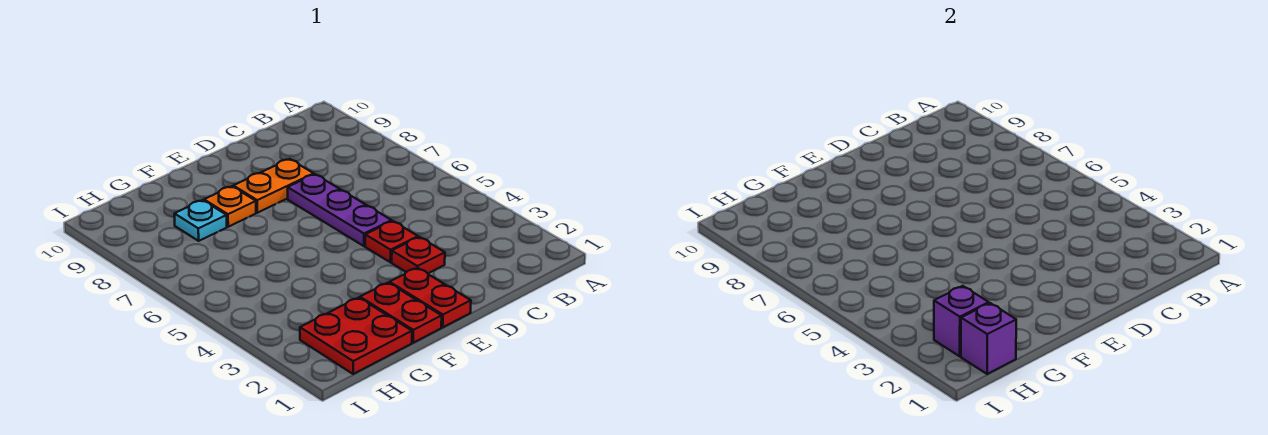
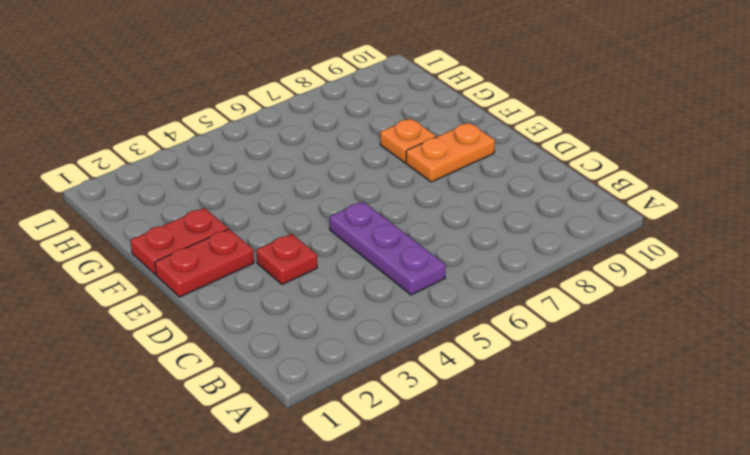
purple plate B5:D5 level 1 -> purple plate D5:D7 level 1
orange plate E8:E9 level 1 -> orange plate D8:E8 level 1
none -> red plate D4 level 1
none -> red plate G1:H2 level 1

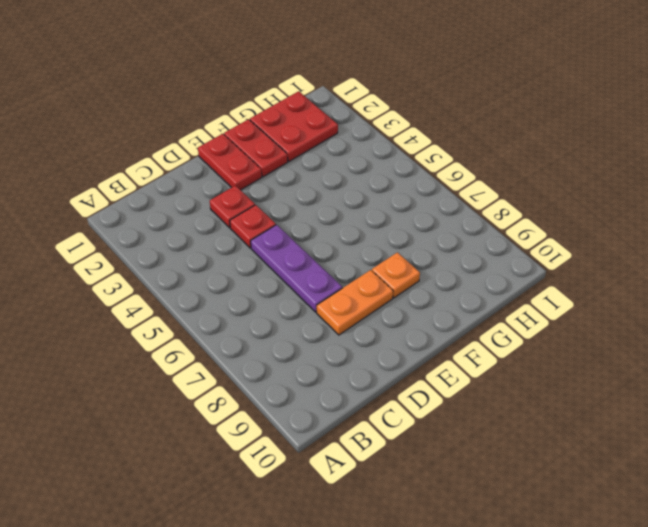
none -> cyan plate G8 level 1
none -> purple brick H1 level 2

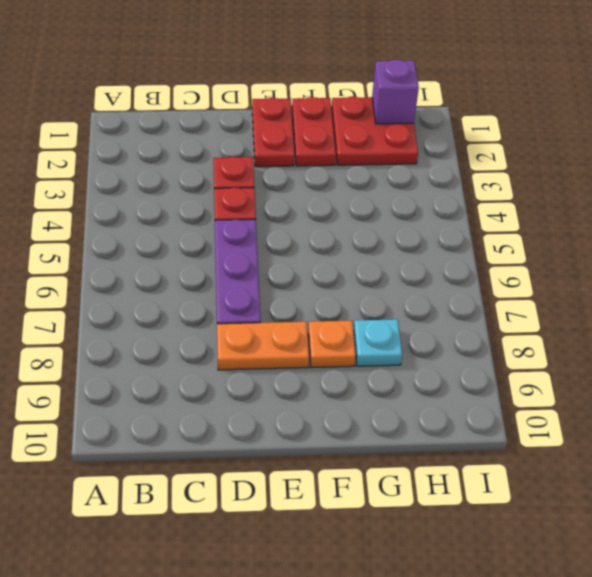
none -> purple brick H2 level 2

